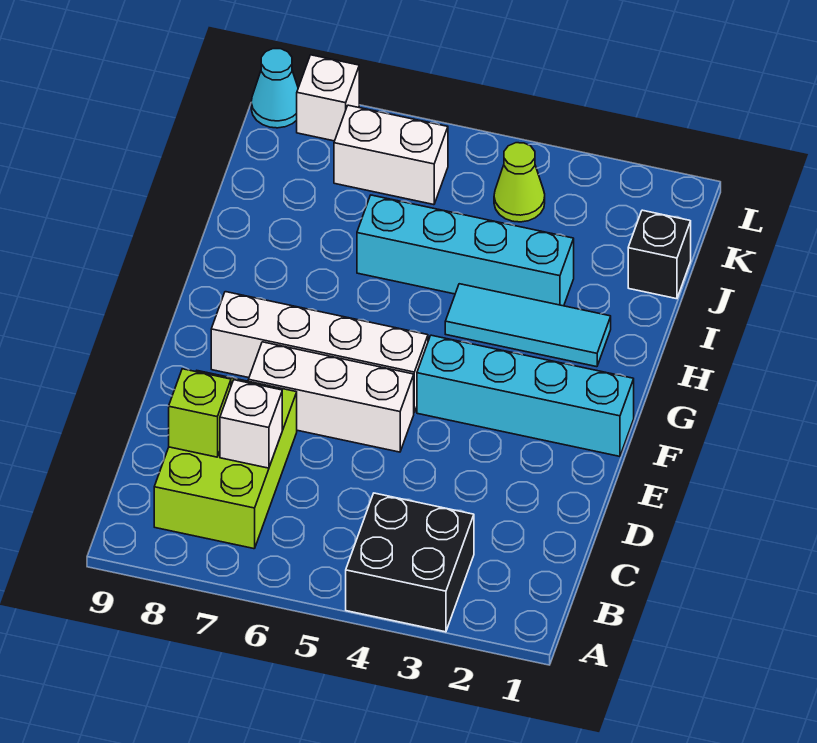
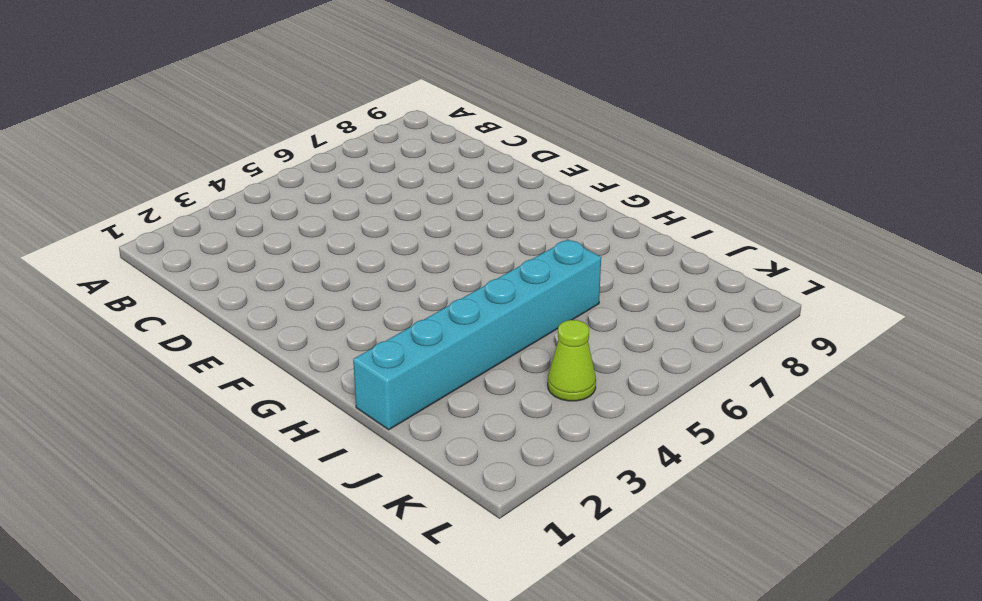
cyan brick I1:I6 level 1 -> cyan brick I3:I6 level 1
none -> black brick A3:B4 level 1
none -> lime brick B7:D8 level 1
none -> white brick E5:E7 level 1

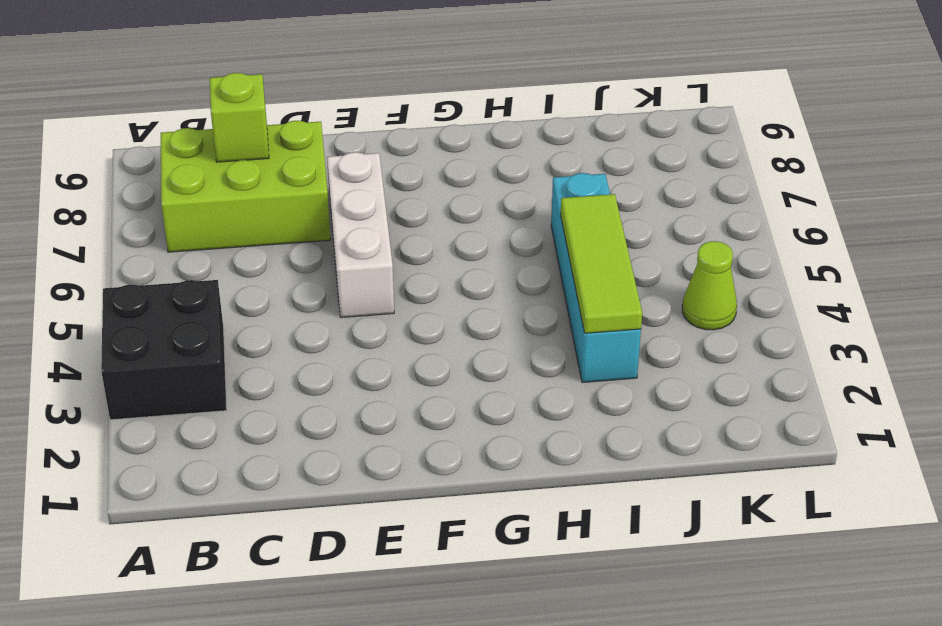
lime tile I3:I5 level 2 -> none
none -> cyan brick F1:F4 level 1
none -> white brick F5:F8 level 1
none -> cyan tile H2:H4 level 1

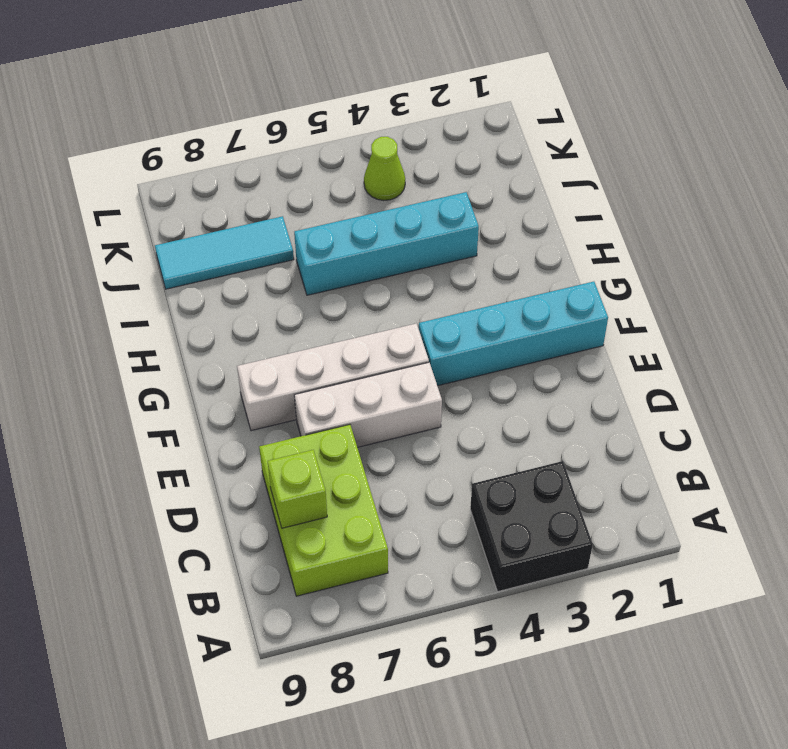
cyan tile J7:J9 level 1 -> cyan tile H2:H4 level 1
none -> black brick J1 level 1
none -> white brick K6:K7 level 1
none -> white brick L8 level 1

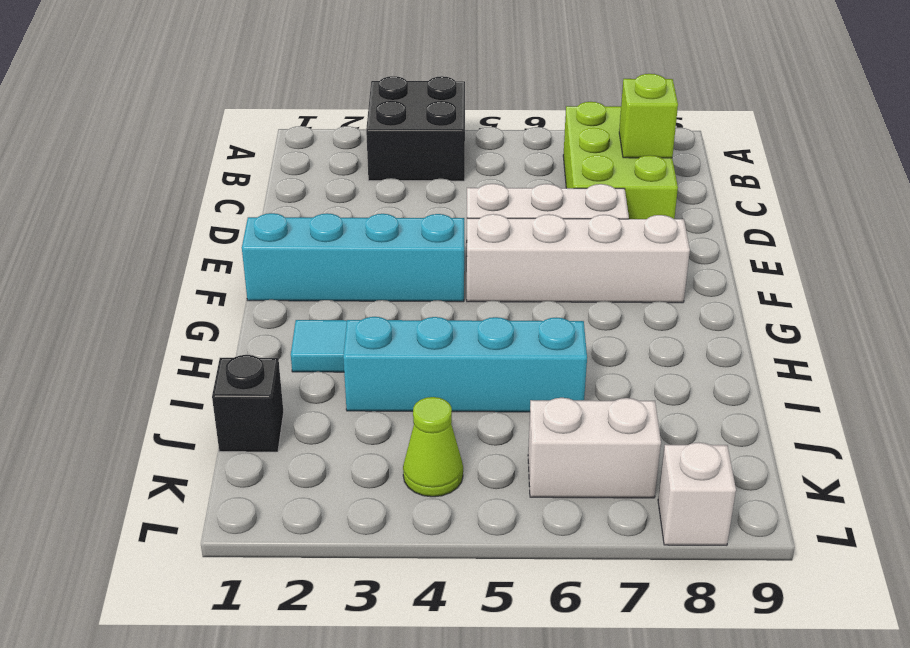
none -> cyan cone L9 level 1
none -> white brick C7 level 2

